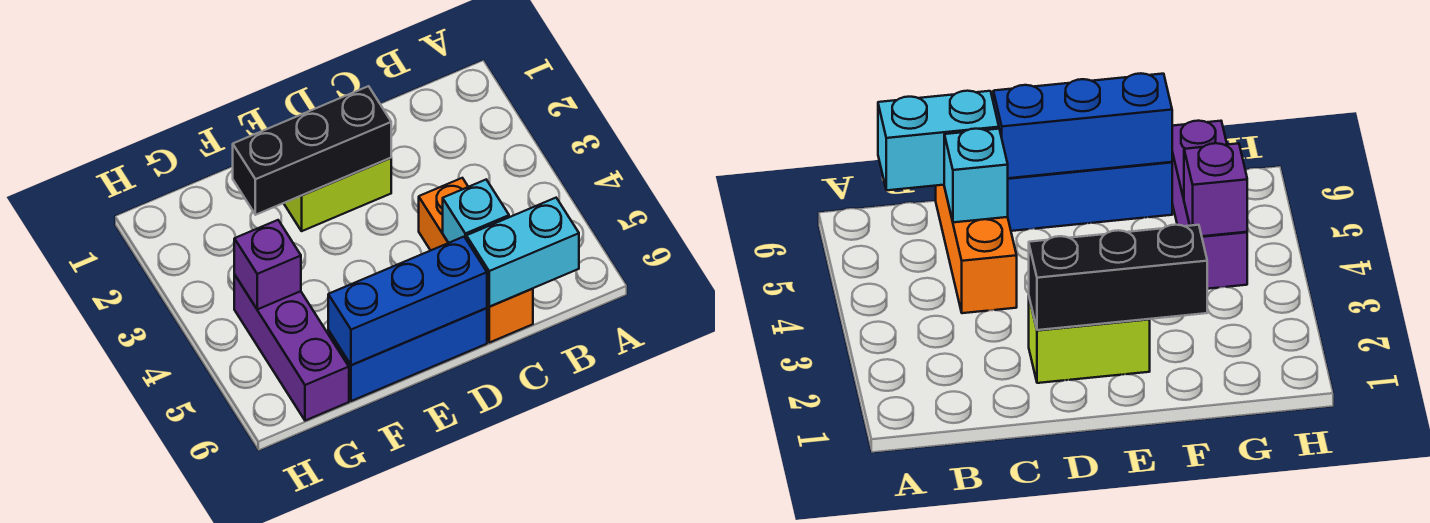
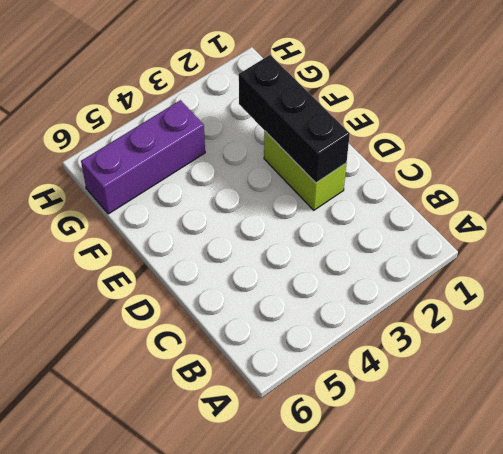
none -> orange brick C4:C6 level 1
none -> blue brick D6:F6 level 1

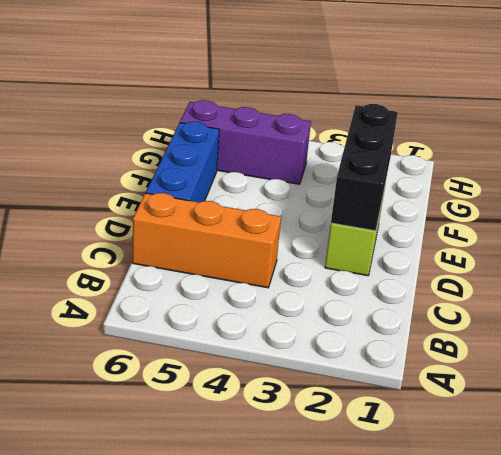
none -> cyan brick B6:C6 level 2
none -> cyan brick C5 level 2

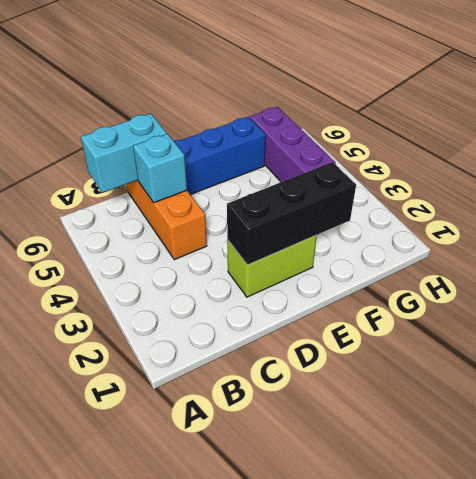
none -> blue brick D6:F6 level 2
none -> purple brick G4 level 2

